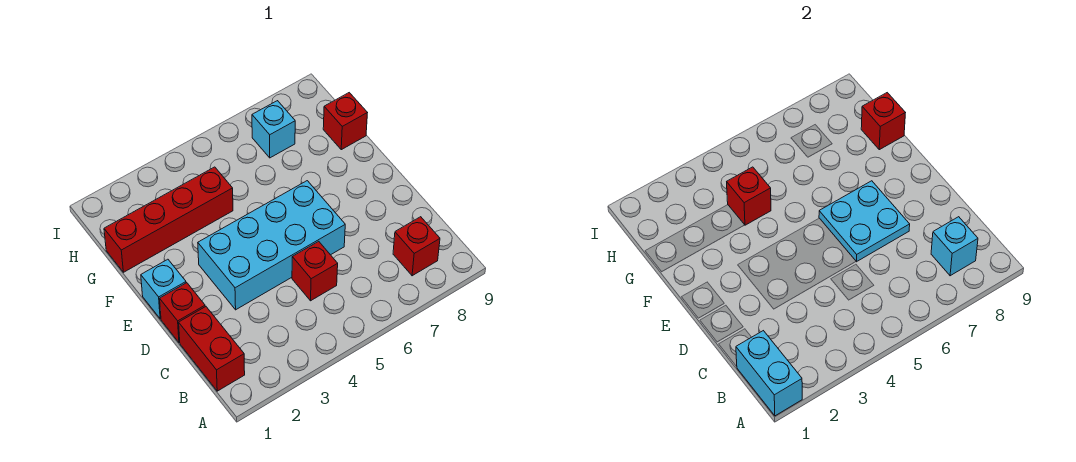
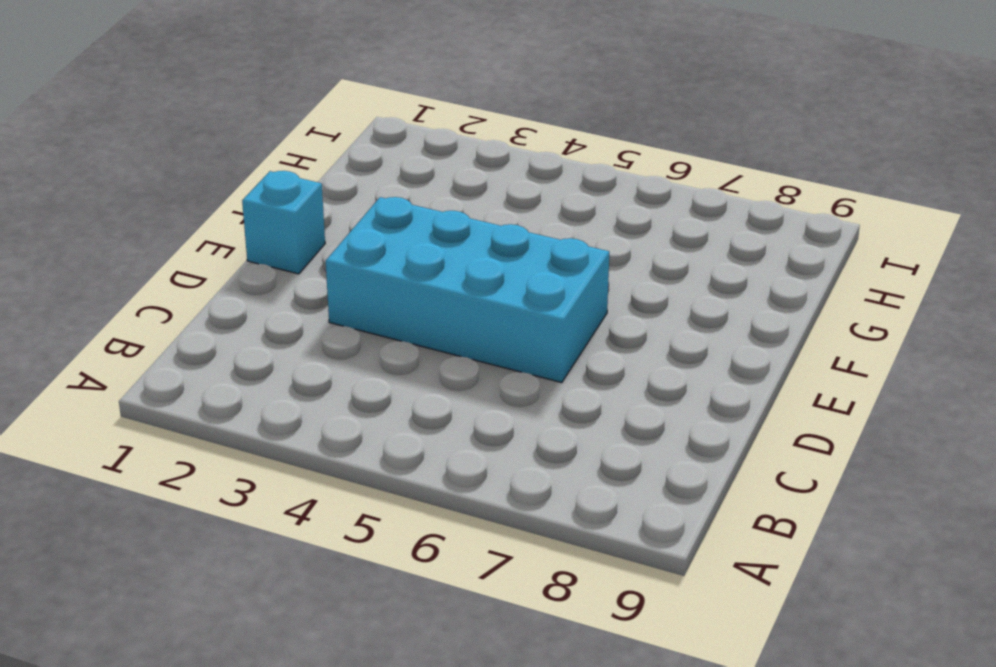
none -> red brick B1:C1 level 1
none -> red brick B8 level 1
none -> red brick C5 level 1

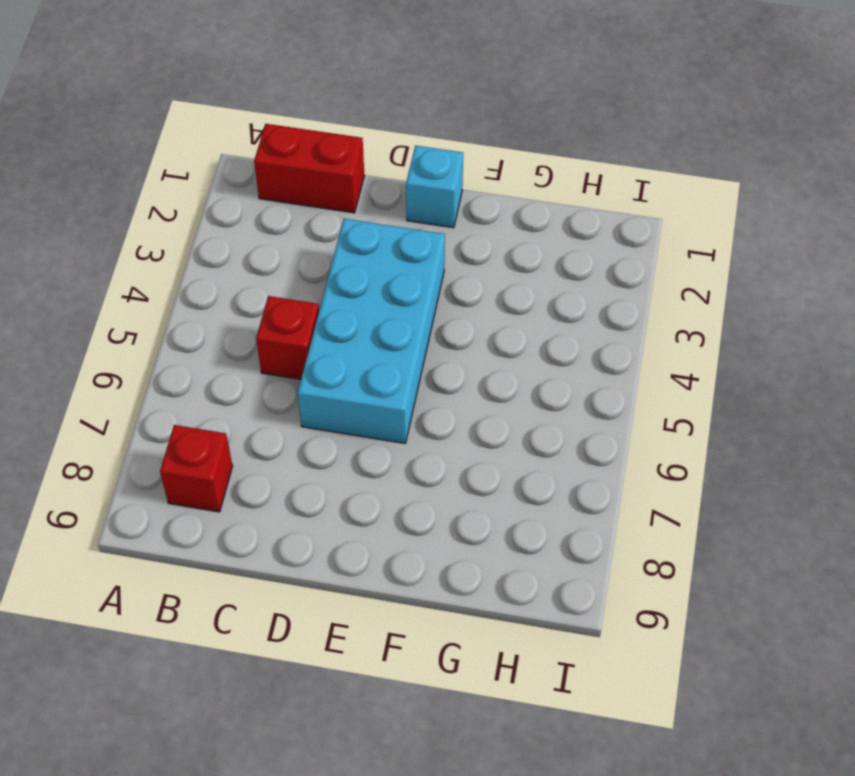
none -> red brick D1 level 1
none -> red brick G1:G4 level 1
none -> red brick G9 level 1

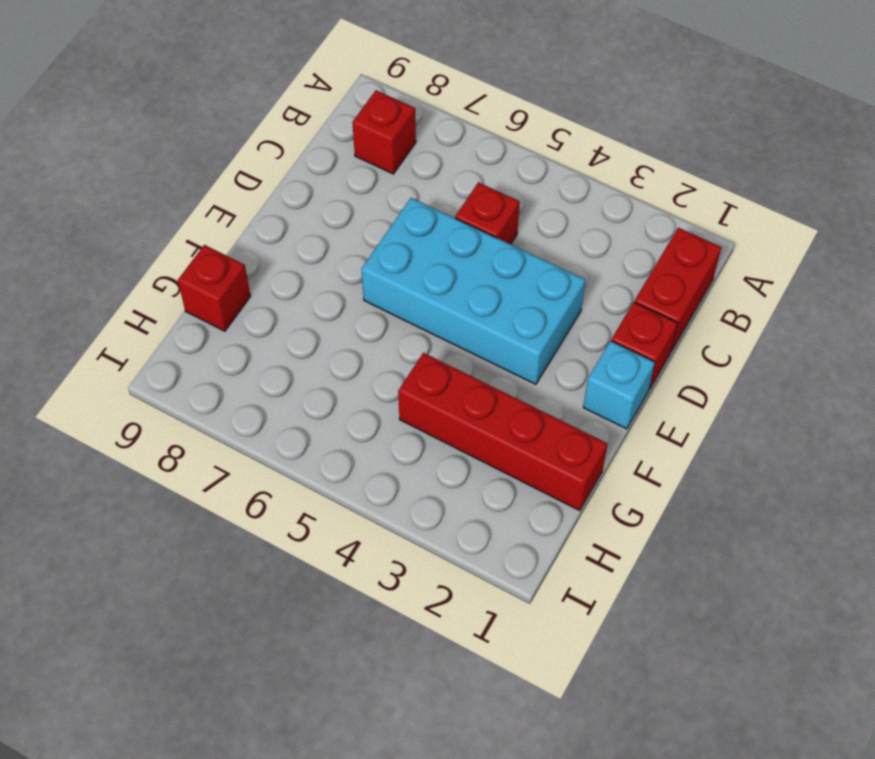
none -> cyan brick H7 level 1
none -> cyan brick A1:B1 level 2
none -> cyan brick B8 level 2

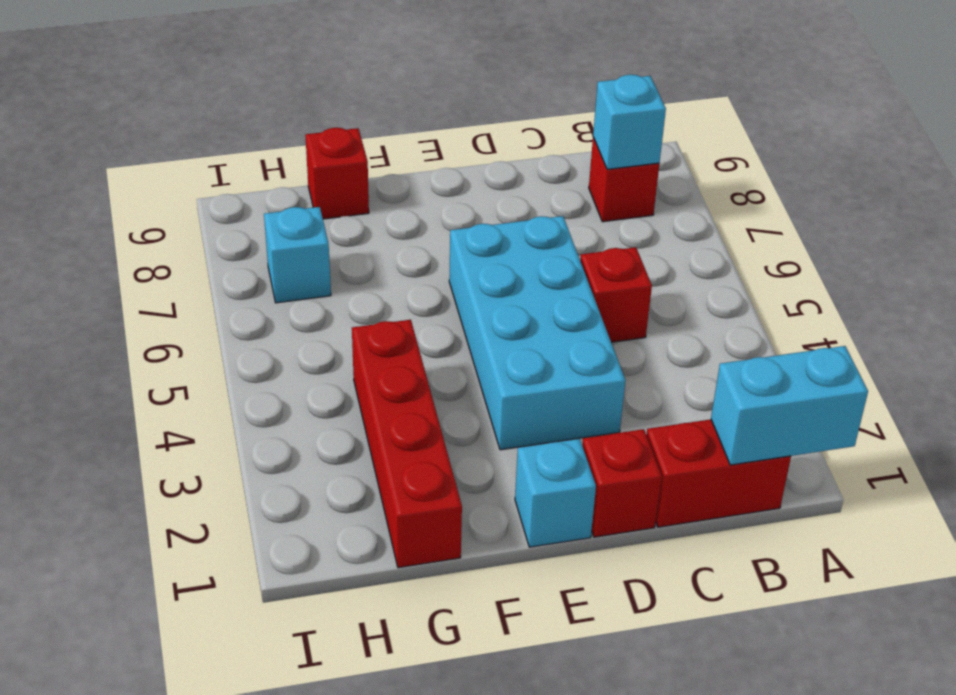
none -> cyan plate D6:E7 level 2
none -> red brick G4 level 2
none -> red brick G9 level 2

